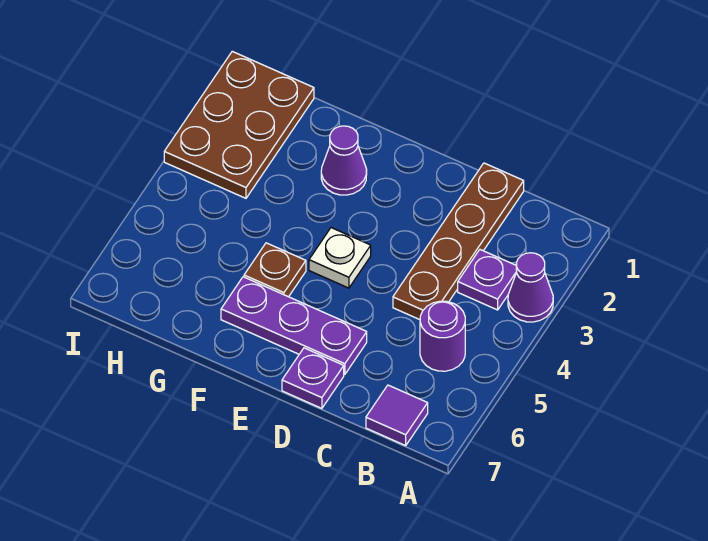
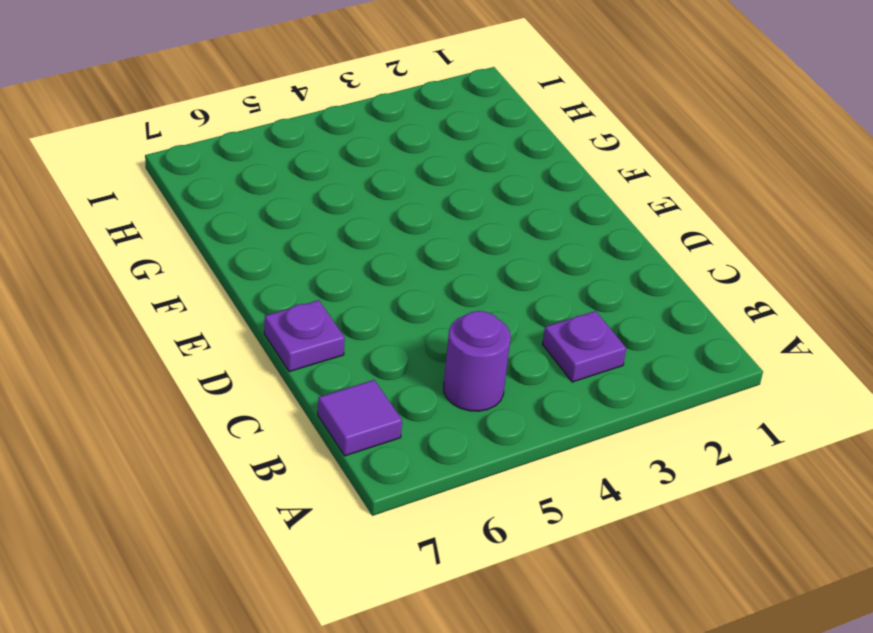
none -> purple cone A3 level 1
none -> brown plate C1:C4 level 1

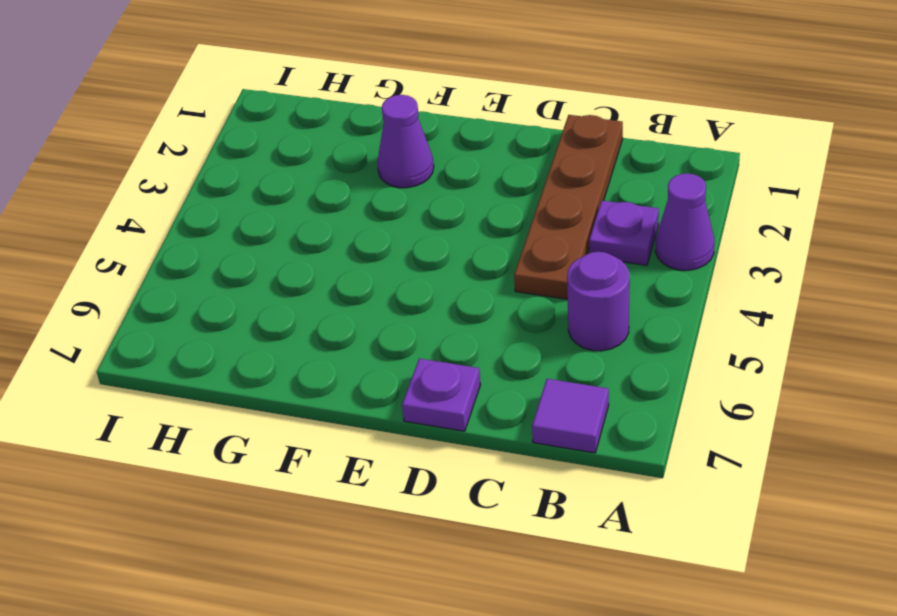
none -> purple plate D6:F6 level 1
none -> white plate E4 level 1

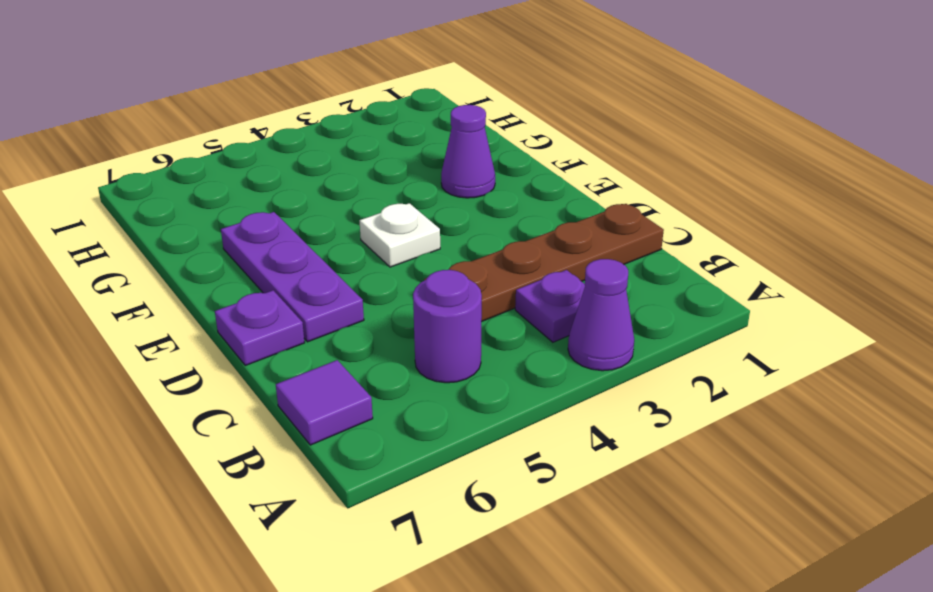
none -> brown plate F5 level 1
none -> brown plate H1:I3 level 1

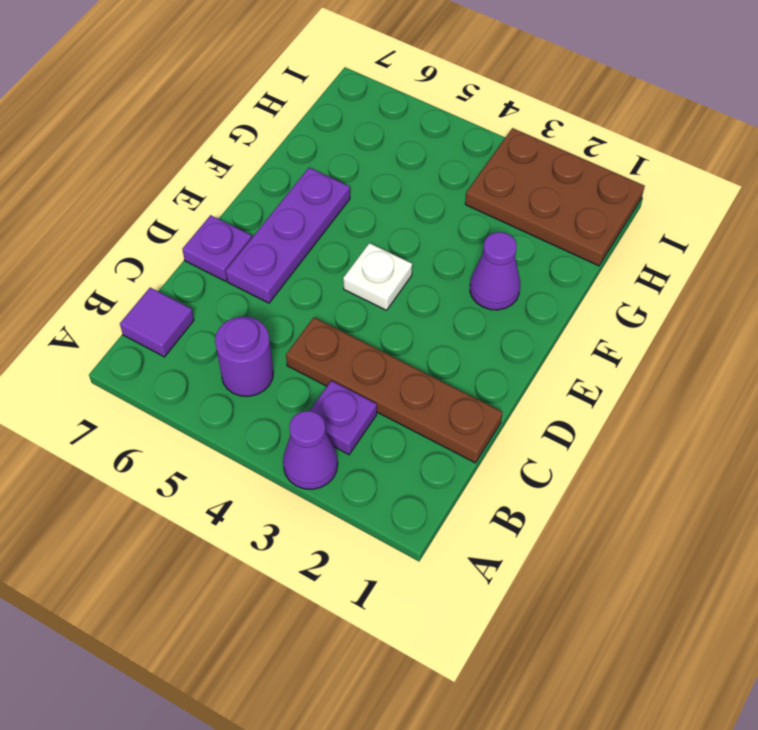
none -> brown plate F5 level 1

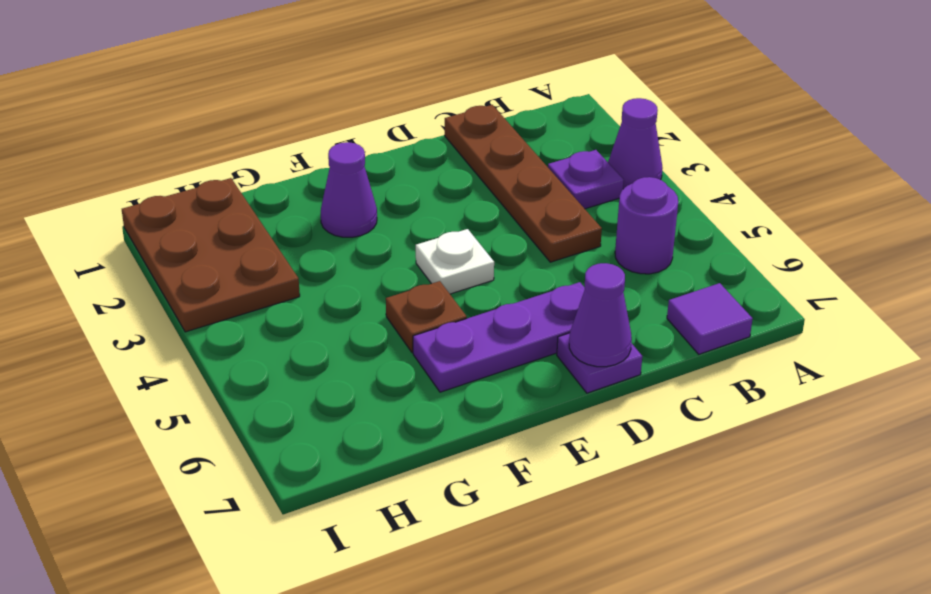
purple cone D7 level 2 -> none

